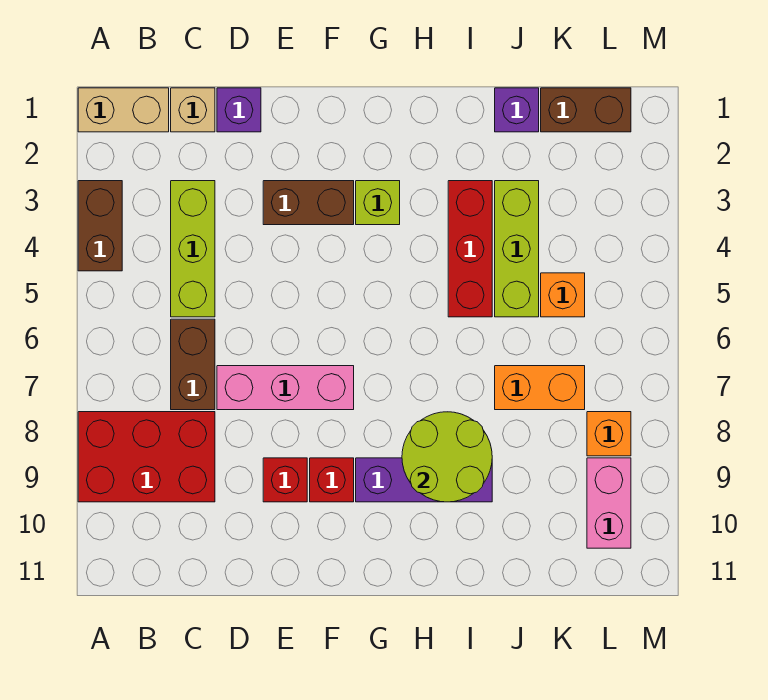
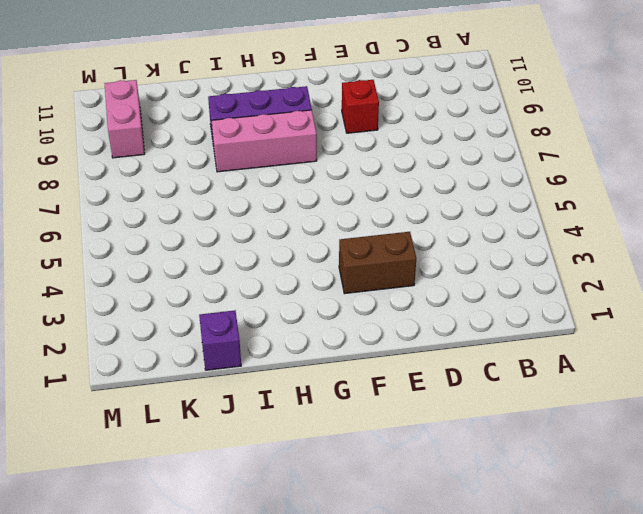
pink brick G8:I8 level 1 -> pink brick D7:F7 level 1
none -> tan brick A1:B1 level 1
none -> brown brick A3:A4 level 1
none -> red brick A8:C9 level 1

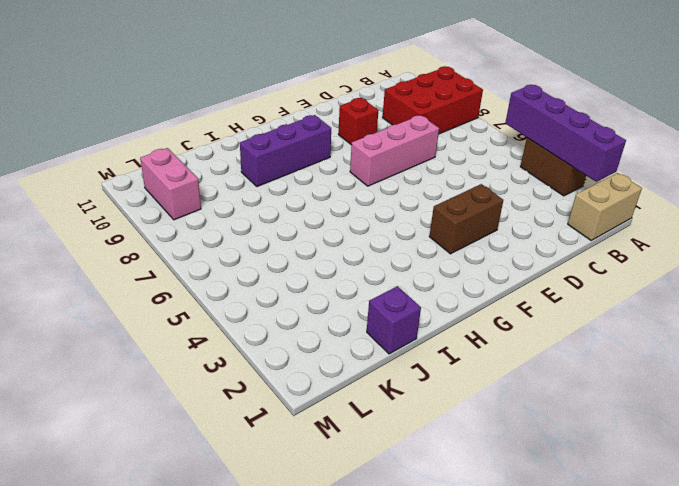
purple brick A2:A5 level 2 -> none
none -> tan brick C1 level 1
none -> lime brick C3:C5 level 1
none -> brown brick C6:C7 level 1

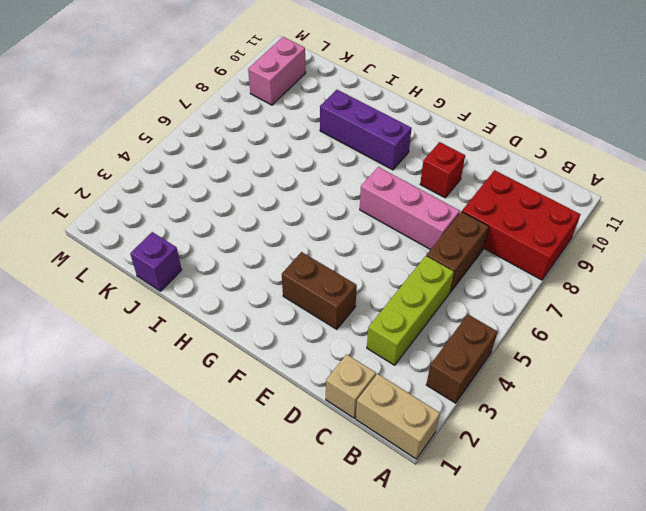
none -> purple brick D1 level 1
none -> red brick F9 level 1
none -> lime brick G3 level 1

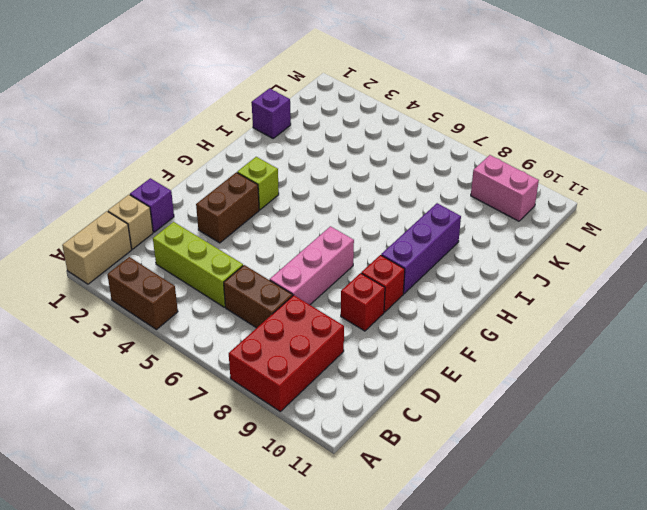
none -> red brick I3:I5 level 1
none -> lime brick J3:J5 level 1
none -> orange brick J7:K7 level 1

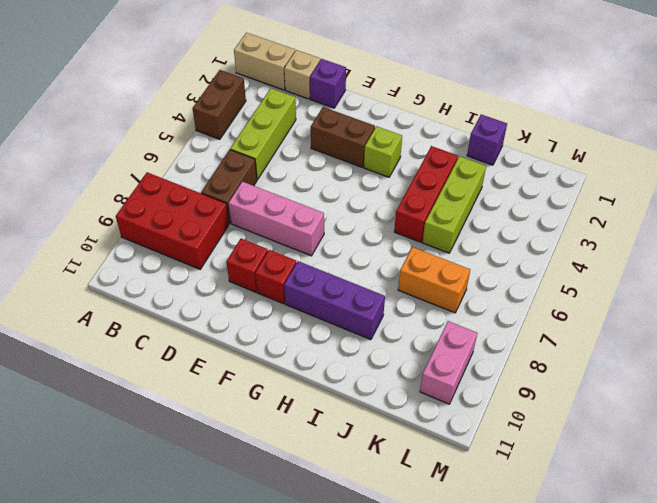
none -> brown brick K1:L1 level 1
none -> orange brick K5 level 1
none -> orange brick L8 level 1

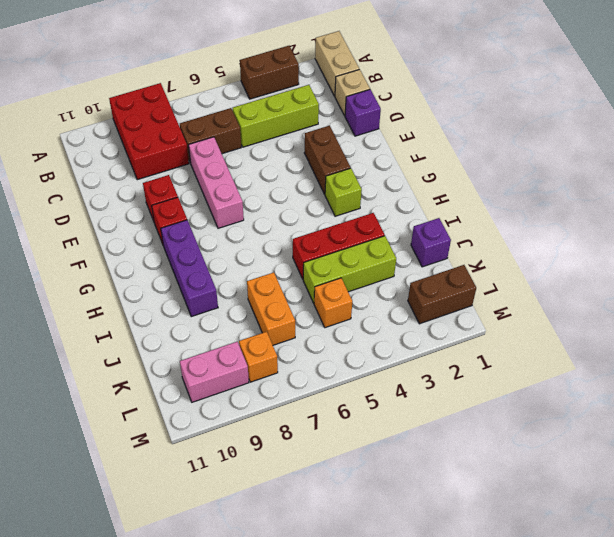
brown brick L1:L2 level 1 -> brown brick K1:L1 level 1
none -> lime round brick H8:I9 level 2

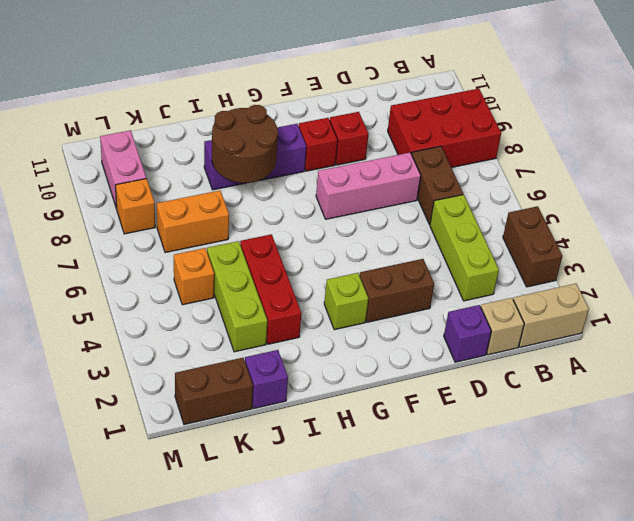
brown round brick H8:I9 level 2 -> lime round brick H8:I9 level 2

